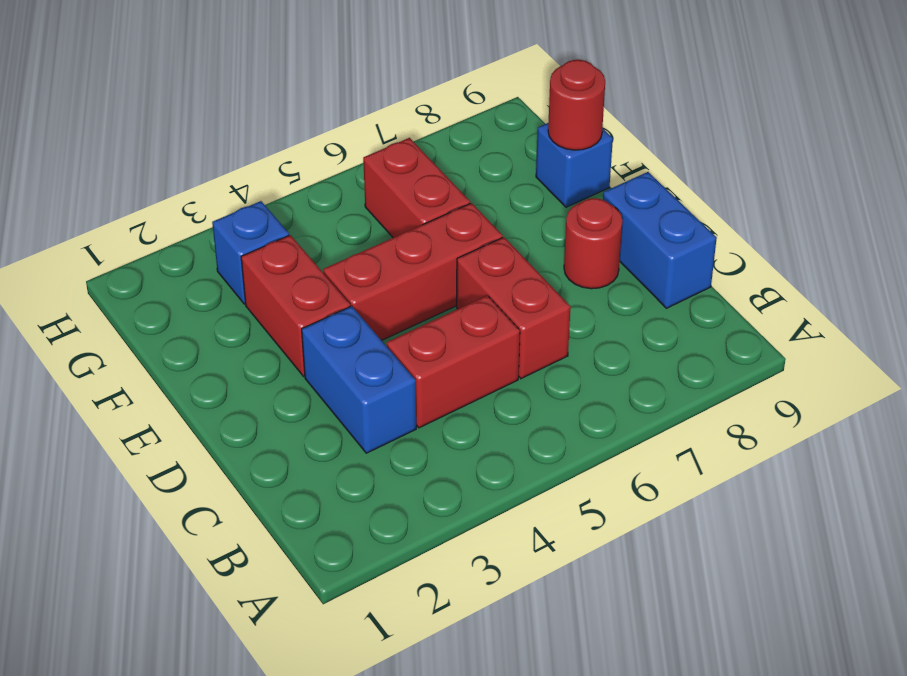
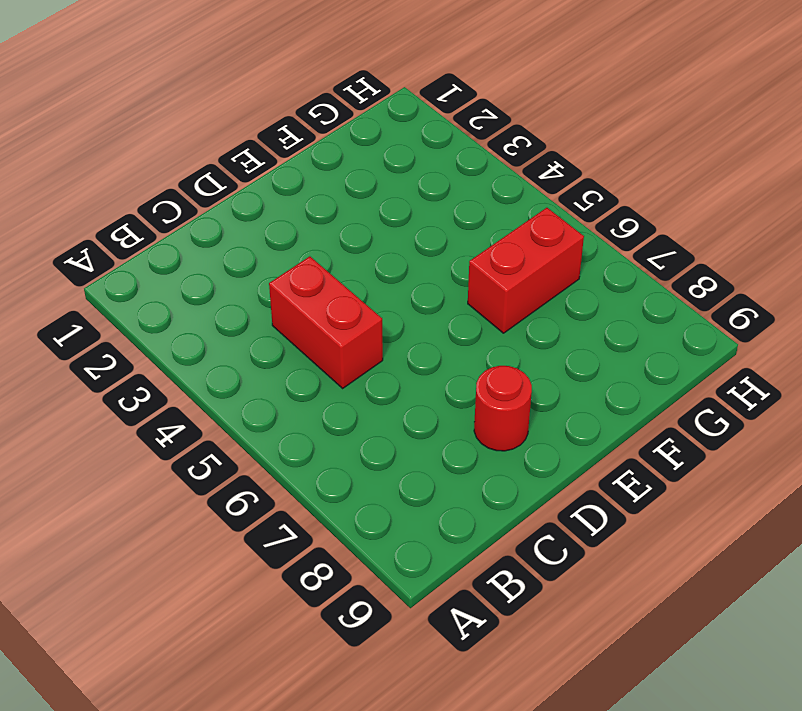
none -> blue brick C3:D3 level 1
none -> red brick C6:D6 level 1

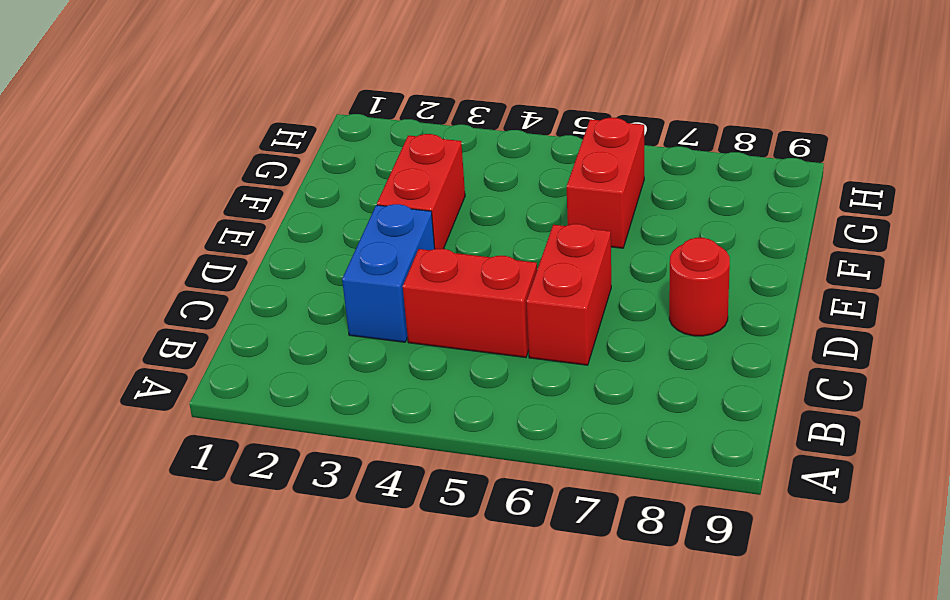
none -> blue brick C9:D9 level 1
none -> red brick E4:E6 level 1

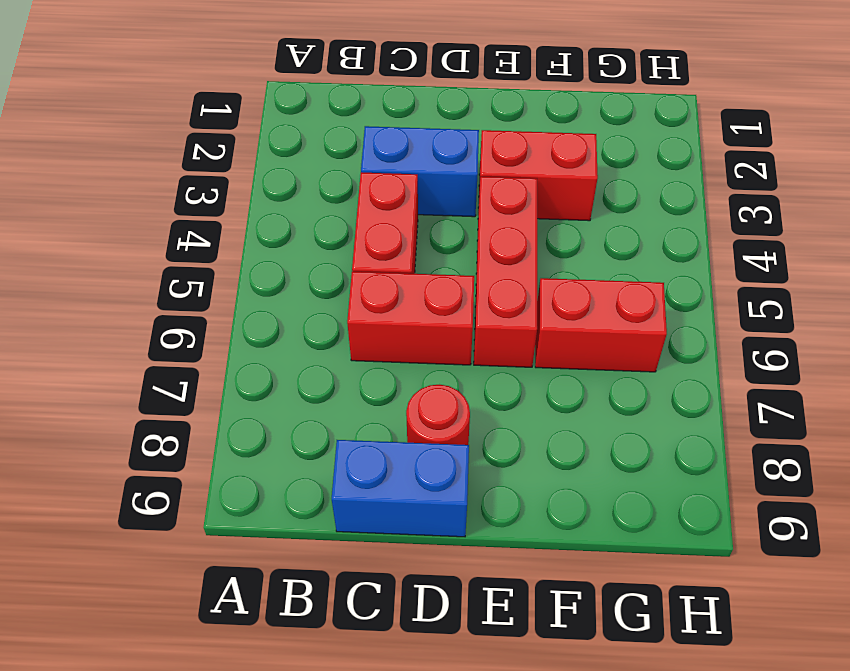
none -> blue brick F9 level 1
none -> blue brick G3 level 1

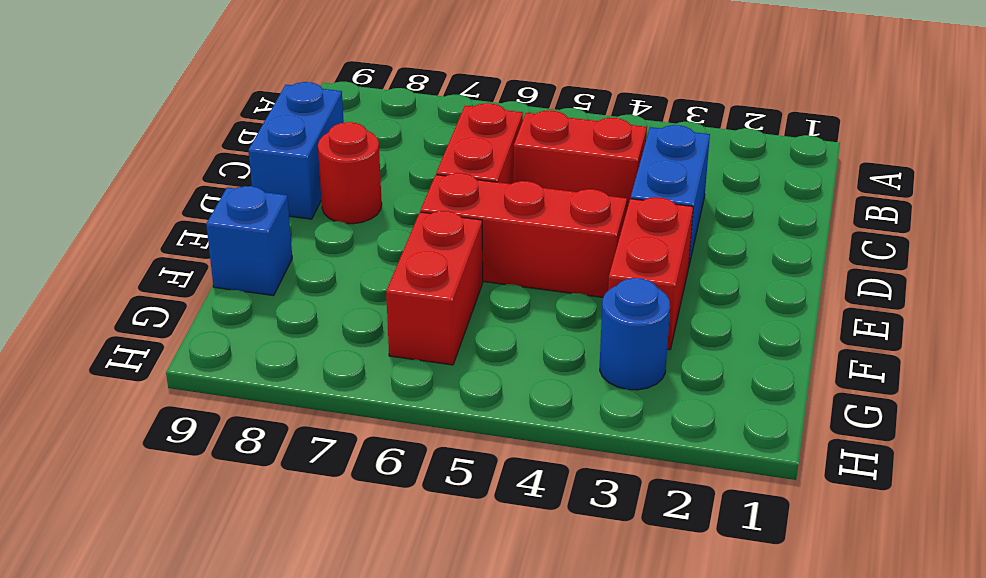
blue round brick G3 level 1 -> blue brick G3 level 1
none -> red round brick F9 level 2

